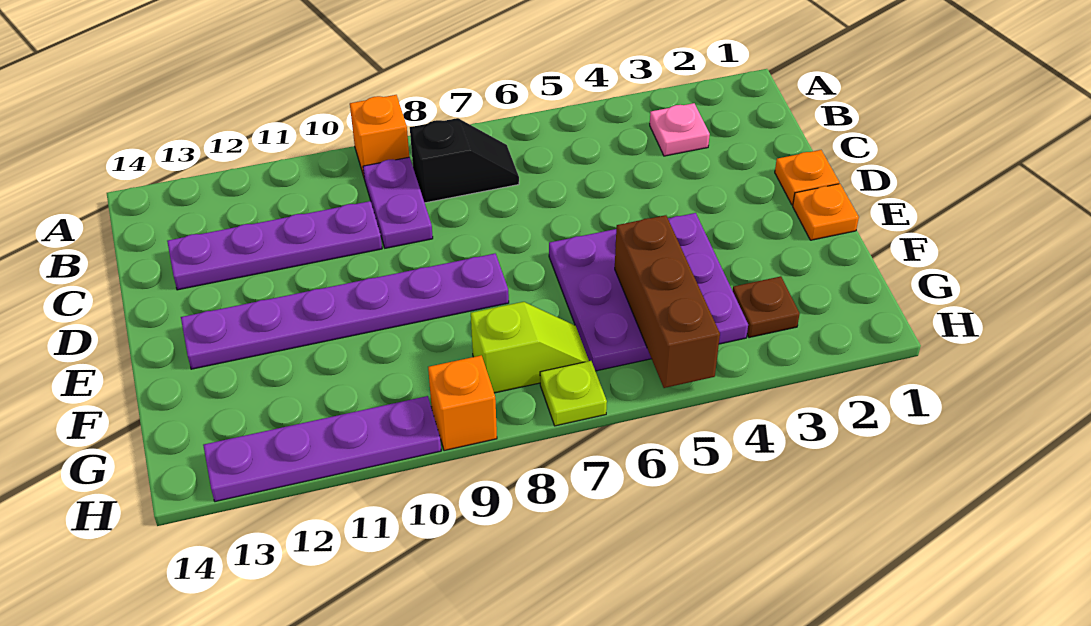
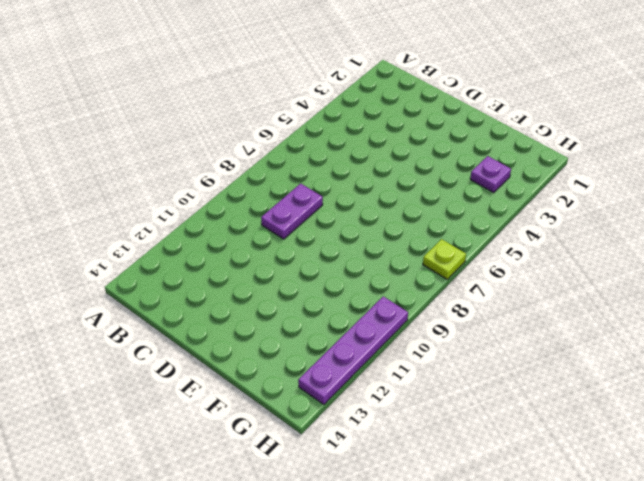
purple plate C8:C9 level 1 -> purple plate B9:C9 level 1
purple plate G3 level 1 -> brown plate G3 level 1
none -> orange brick A9 level 1
none -> pink plate B3 level 1
none -> black slope B7:B8 level 1 top 8

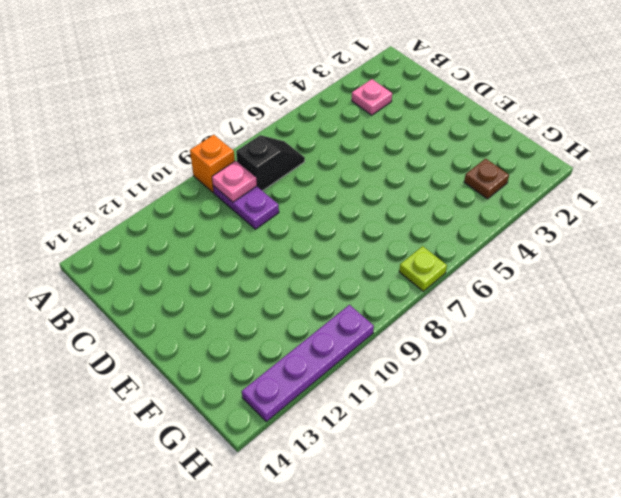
pink plate B9 level 2 -> none
none -> purple plate C10:C13 level 1
none -> orange plate D1 level 1
none -> orange plate E1 level 1

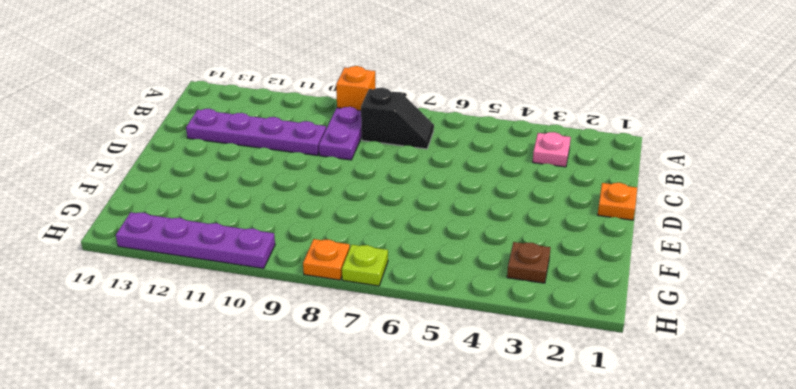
orange plate H8 level 1 -> orange plate E1 level 1
none -> purple plate E4:G6 level 1
none -> purple plate E8:E13 level 1
none -> lime slope G7:G8 level 1 top 8

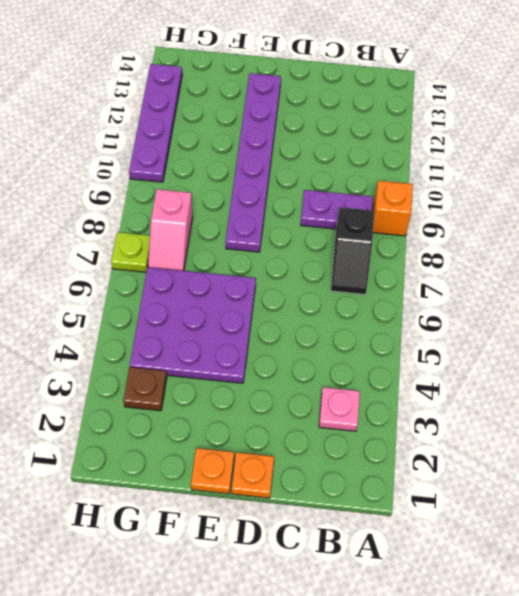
pink slope G7:G8 level 1 top 8 -> lime slope G7:G8 level 1 top 8
none -> purple plate C10:C13 level 1
none -> orange brick H9 level 1
none -> brown brick F5:H5 level 2

